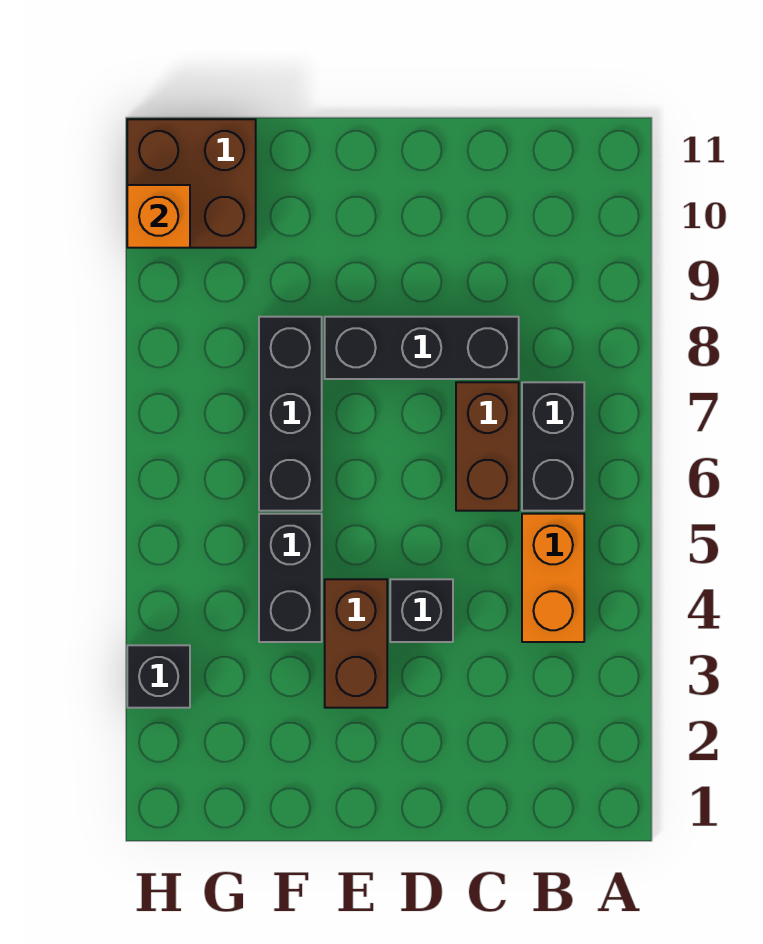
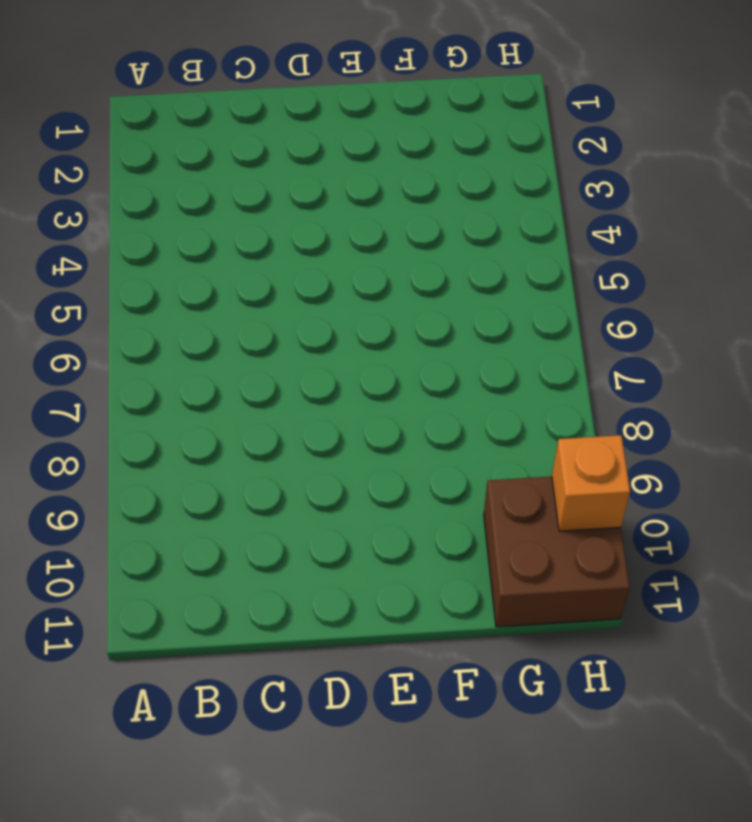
none -> orange brick B4:B5 level 1
none -> black brick B6:B7 level 1

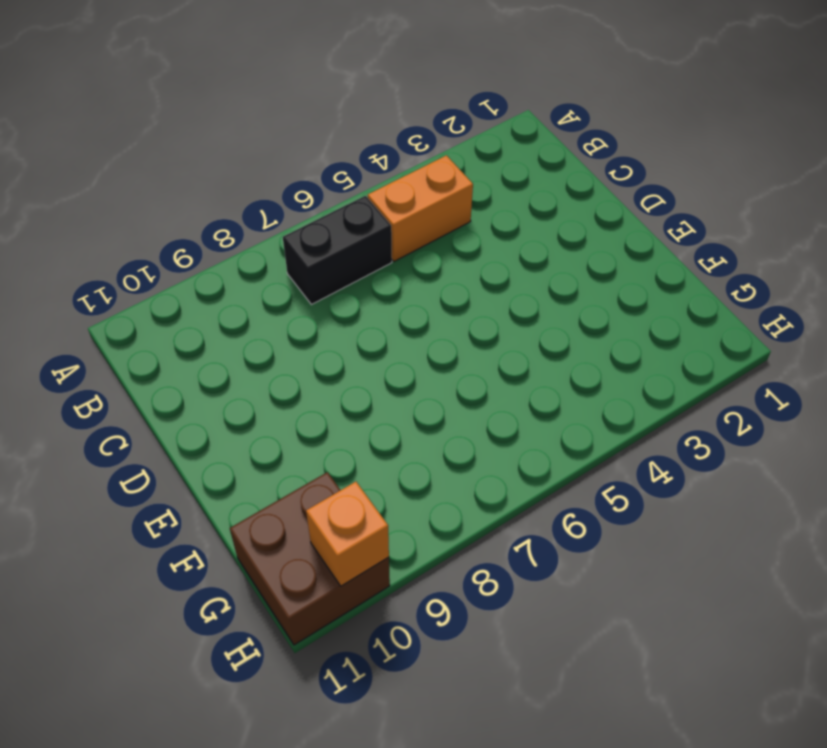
none -> brown brick C6:C7 level 1
none -> black brick C8:E8 level 1

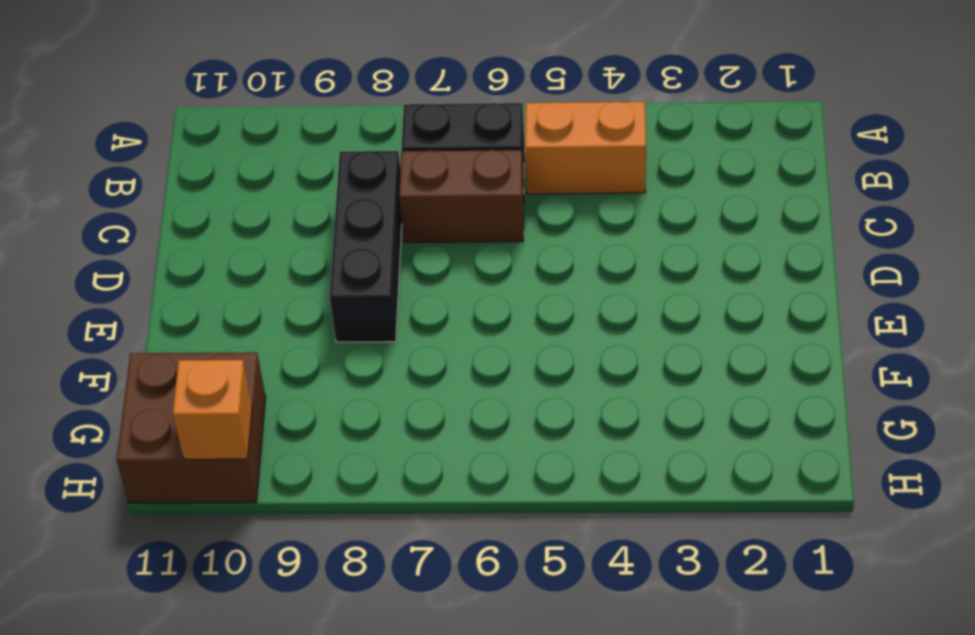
none -> black brick D4 level 1
none -> brown brick E3:E4 level 1

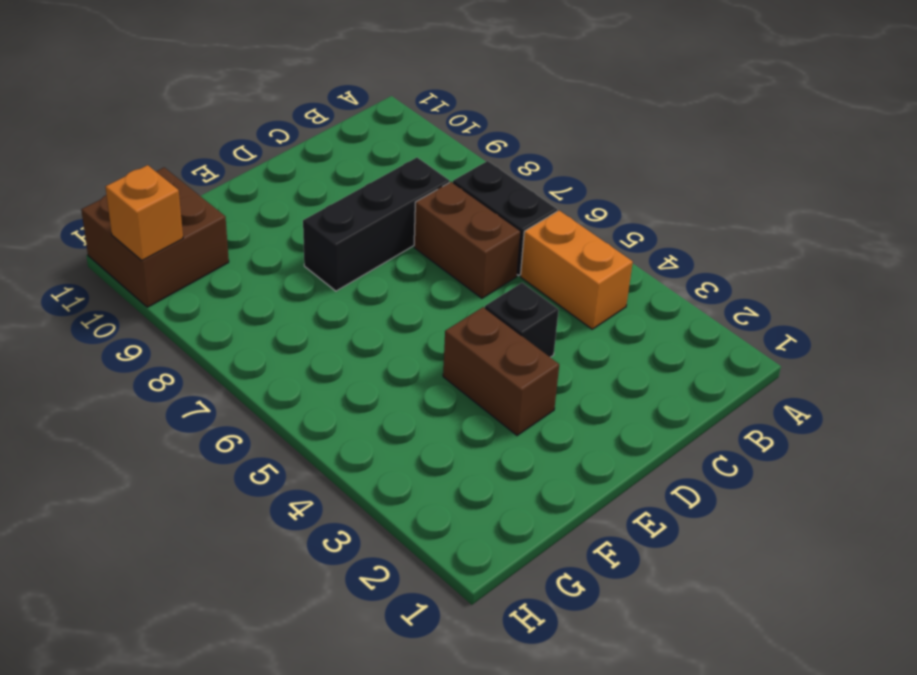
none -> black brick F4:F5 level 1
none -> black brick F6:F8 level 1

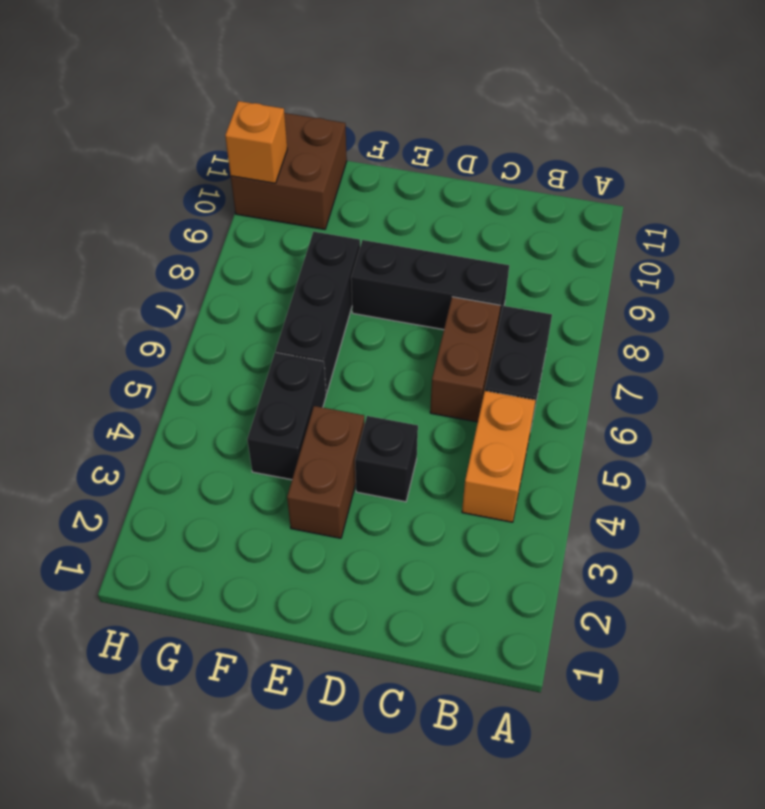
none -> black brick H3 level 1

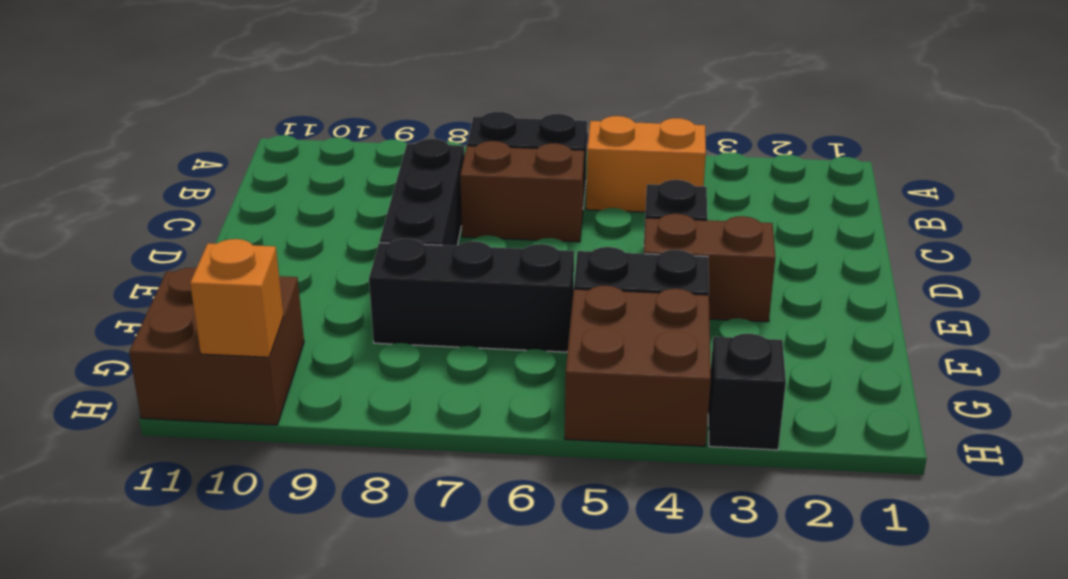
brown brick G4:H5 level 1 -> none

